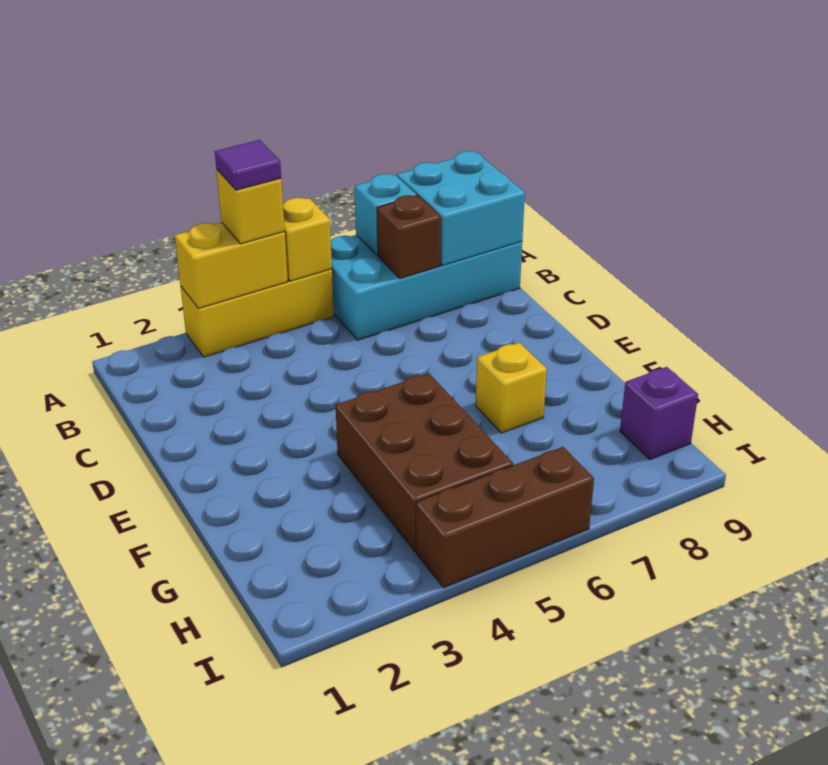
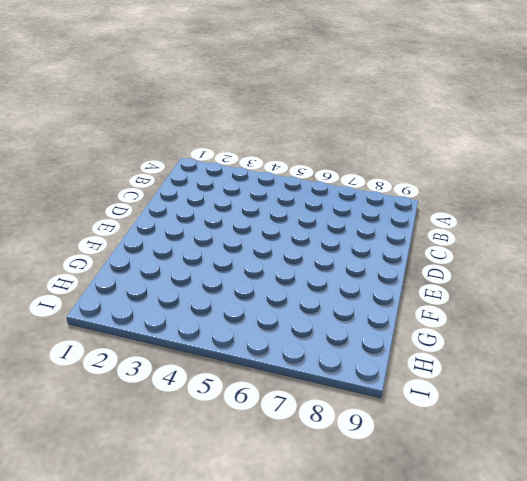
none -> yellow brick A3:A5 level 1
none -> cyan brick A6:B9 level 1
none -> brown brick F4:H5 level 1

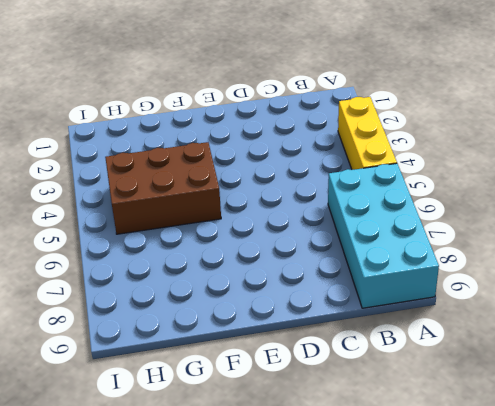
none -> yellow brick F7 level 1
none -> purple brick H9 level 1
none -> brown brick I4:I6 level 1

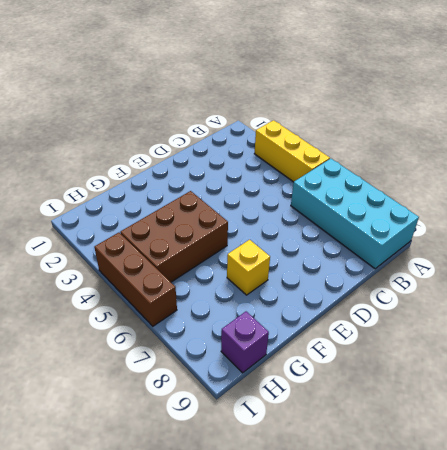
none -> yellow brick A3:A4 level 2
none -> yellow brick A5 level 2
none -> cyan brick A7 level 2

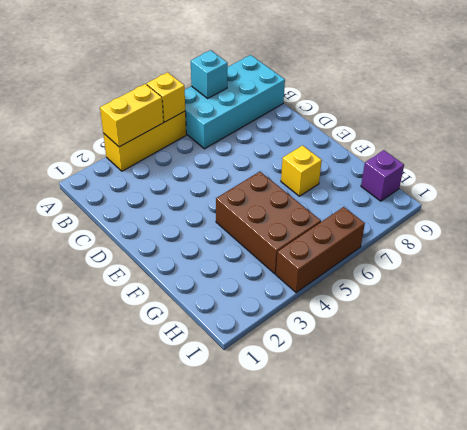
none -> cyan brick A8:B9 level 2
none -> brown brick B7 level 2
none -> yellow brick A4 level 3

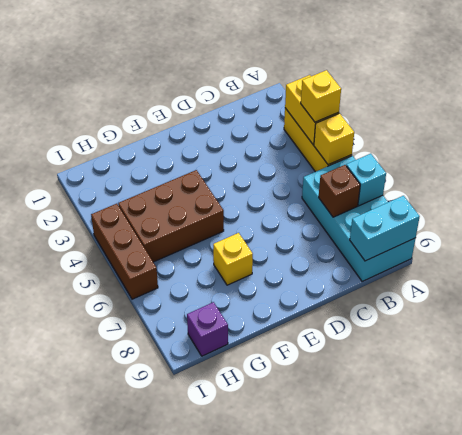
cyan brick A9:B9 level 2 -> cyan brick A8:B9 level 2
none -> purple tile A4 level 4

